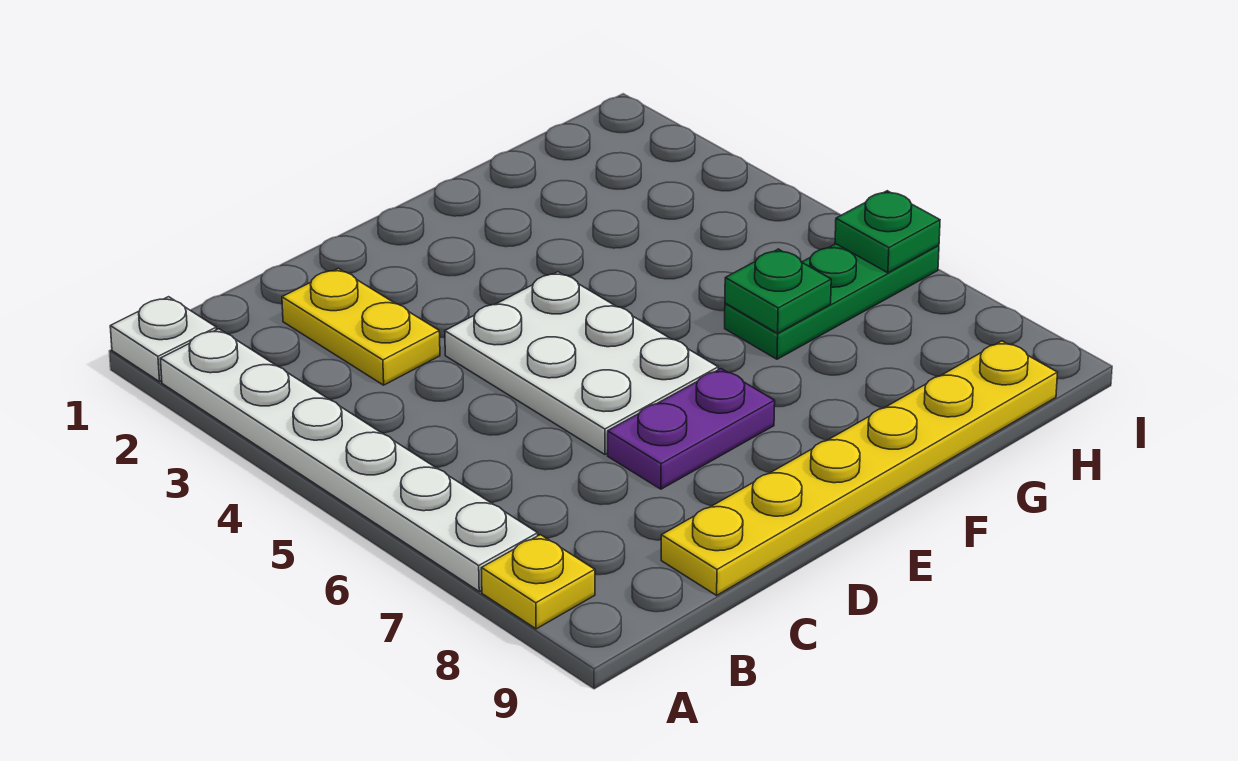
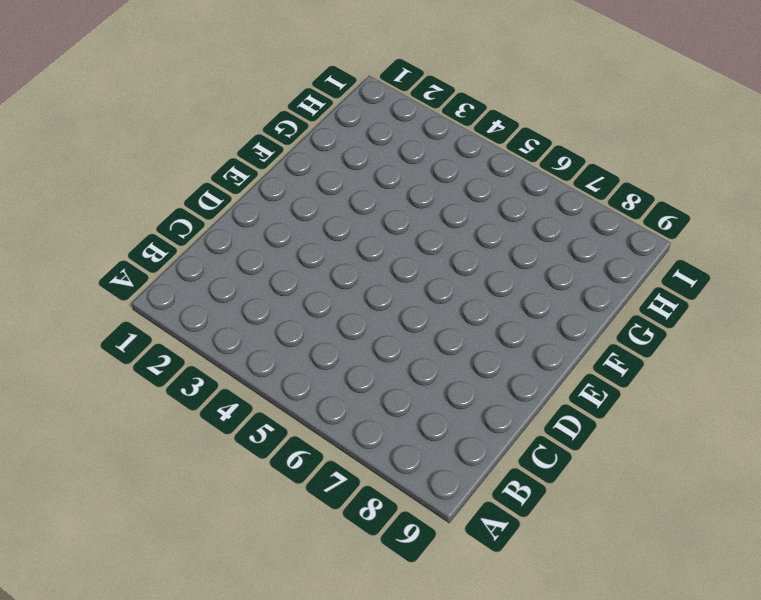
none -> white plate A1 level 1
none -> white plate A2:A7 level 1

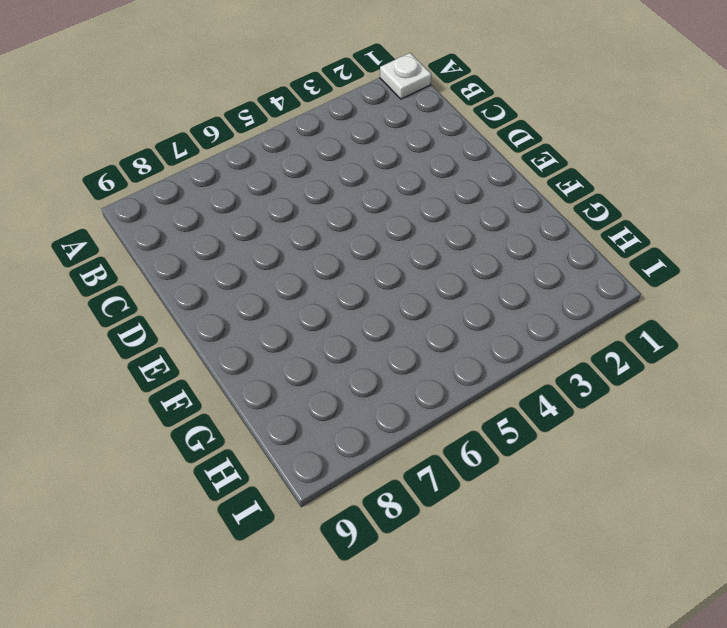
none -> white plate A2:A7 level 1
none -> yellow plate A8 level 1

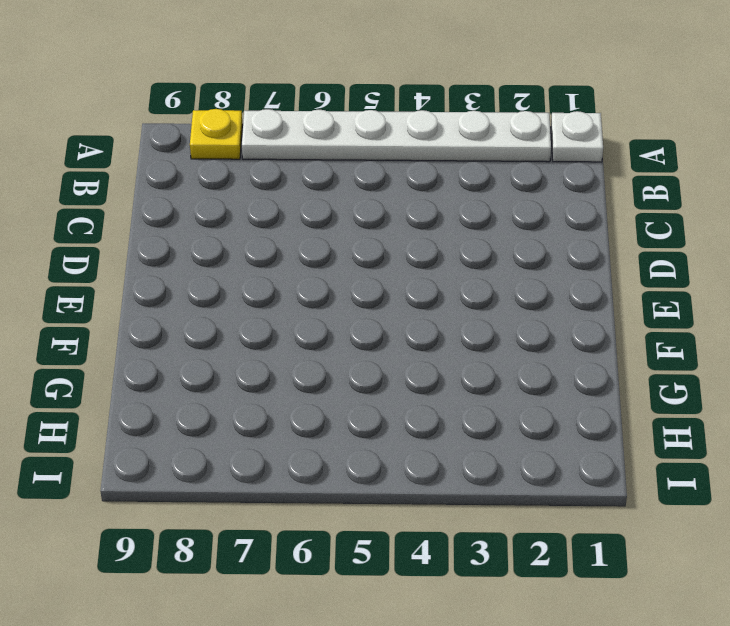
none -> yellow plate C2:C3 level 1
none -> yellow plate C9:H9 level 1

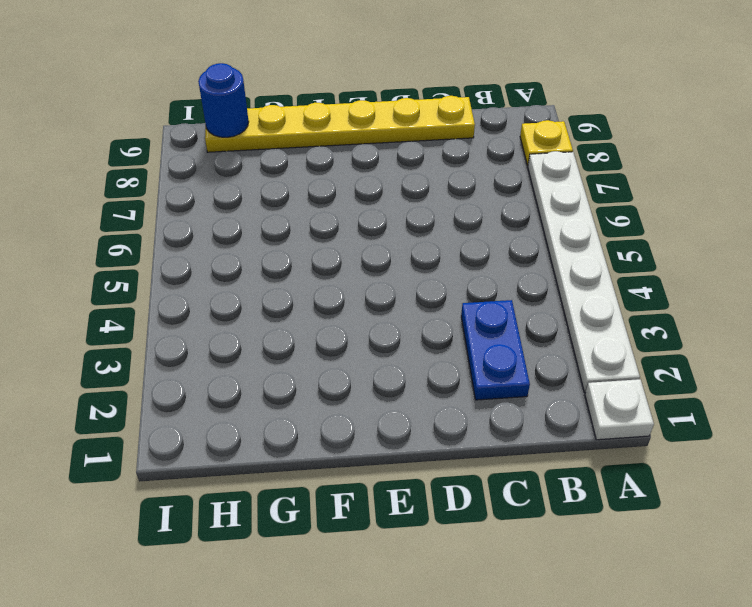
blue plate C2:C3 level 1 -> yellow plate C2:C3 level 1
blue round brick H9 level 2 -> none
none -> white plate D4:E6 level 1
none -> purple plate D7:E7 level 1

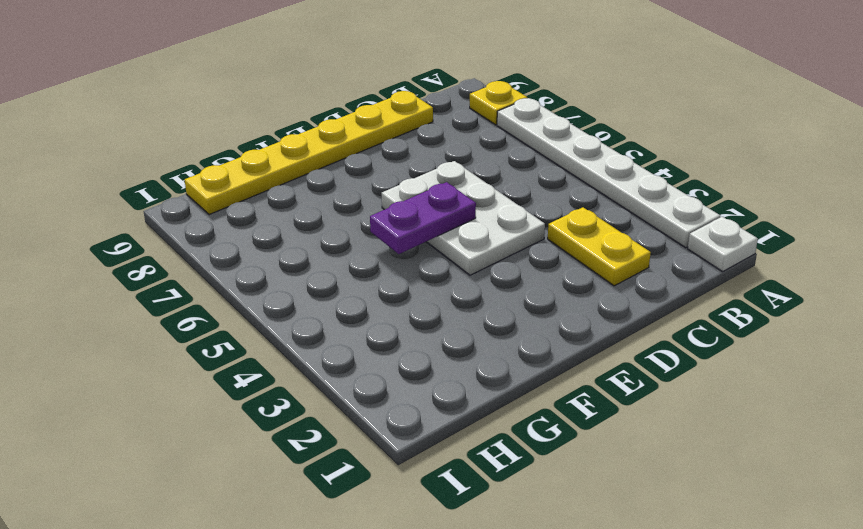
purple plate E5:F5 level 2 -> purple plate D7:E7 level 1
none -> green plate G6:I6 level 1
none -> green plate G6 level 2

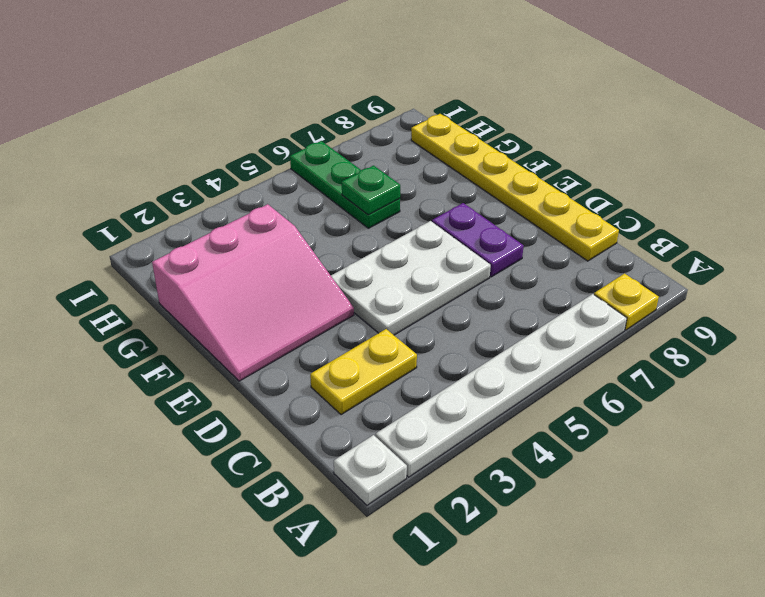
pink slope E1:G3 level 1 top G -> none
none -> green plate I6 level 2

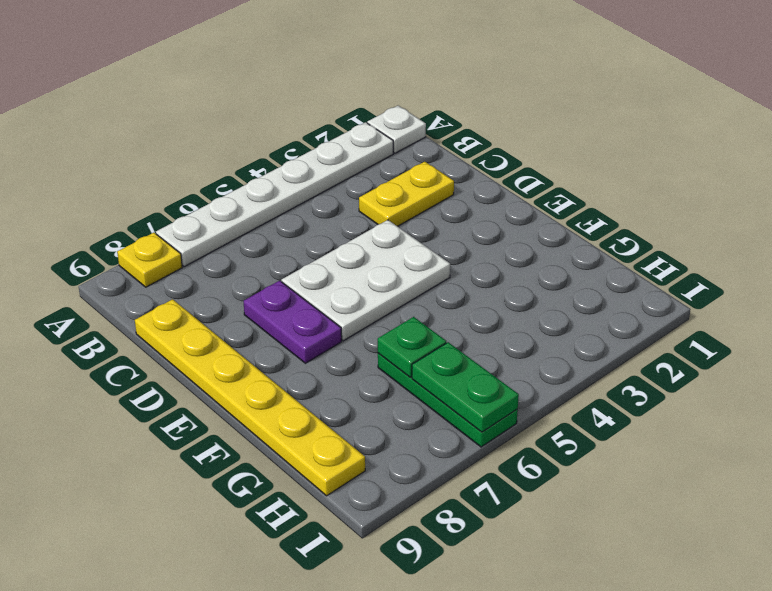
green plate H6:I6 level 2 -> green plate I6 level 2

